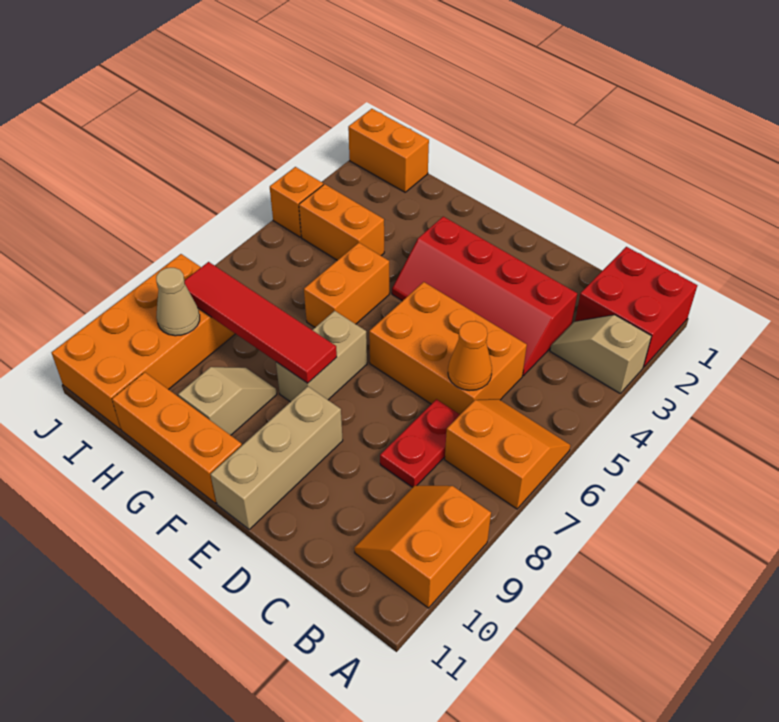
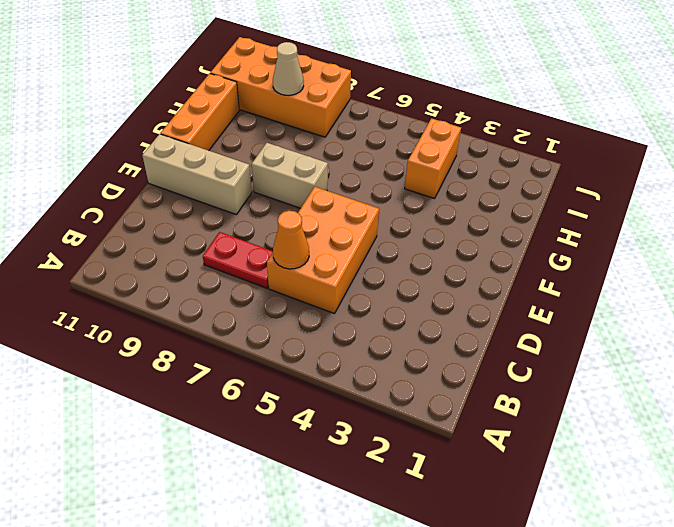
none -> red brick A1:B2 level 1
none -> tan slope A3:B3 level 1 top A
none -> orange slope A6:B7 level 1 top 7

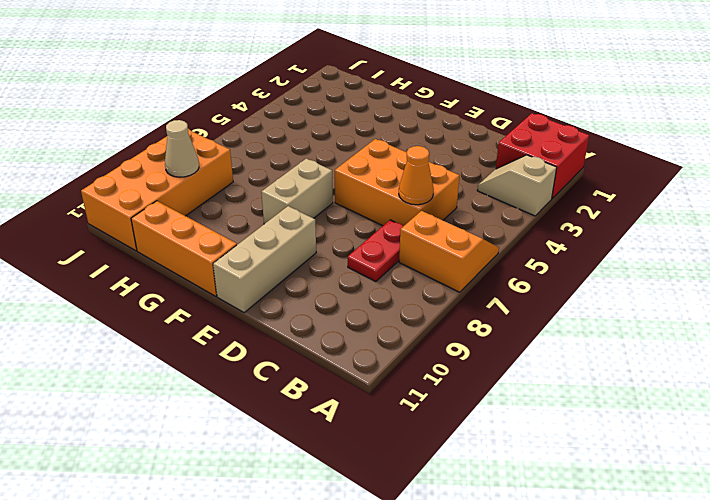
none -> orange slope A9:B10 level 1 top A
none -> red slope C3:F4 level 1 top 3
none -> orange brick G5:G6 level 1

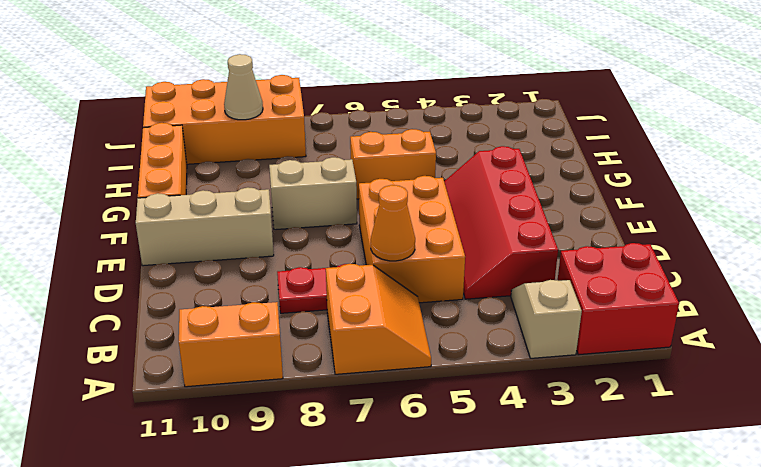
none -> tan slope G9:G10 level 1 top 10
none -> orange brick H4:I4 level 1
none -> orange brick I1:J1 level 1

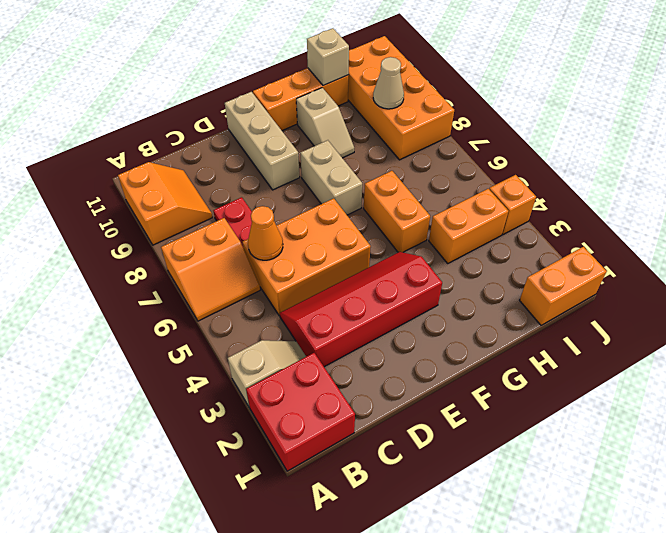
tan brick H11 level 2 -> none
none -> red tile F8:I8 level 2

